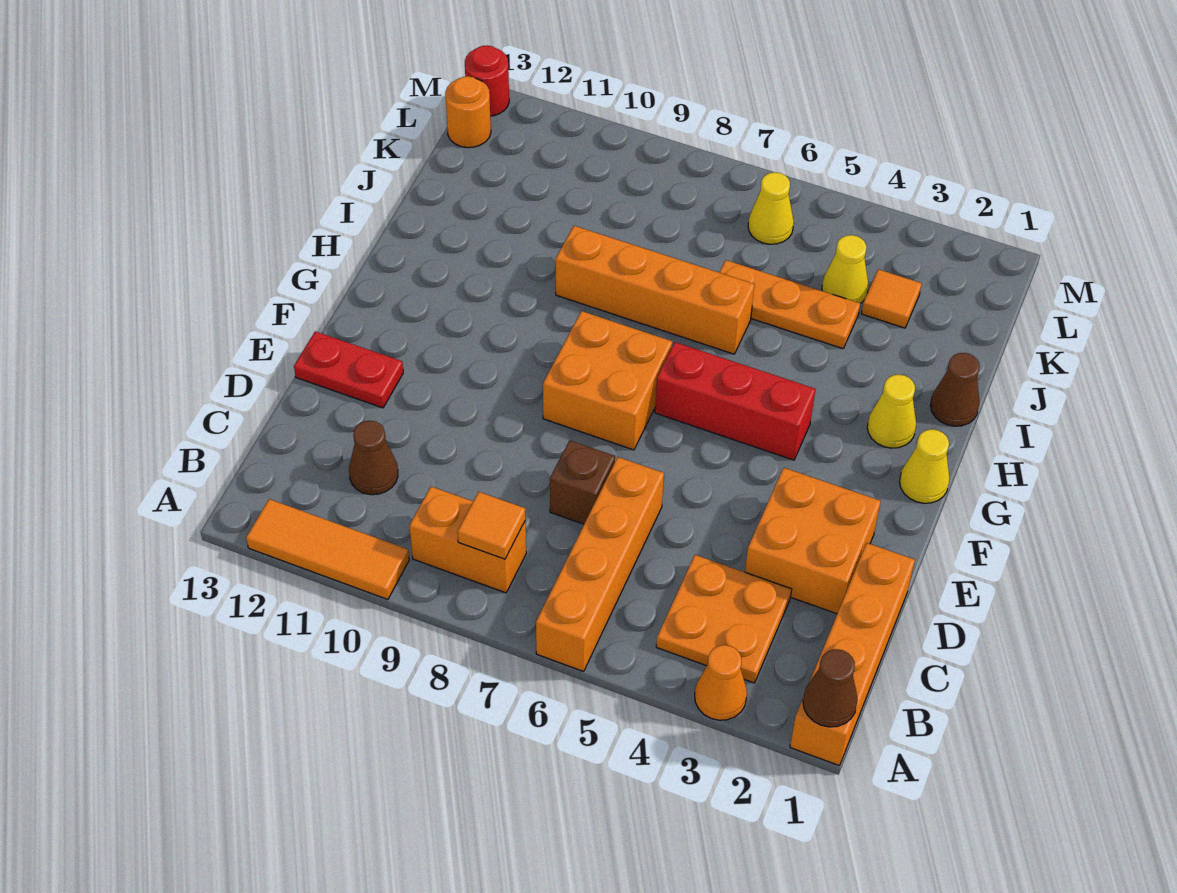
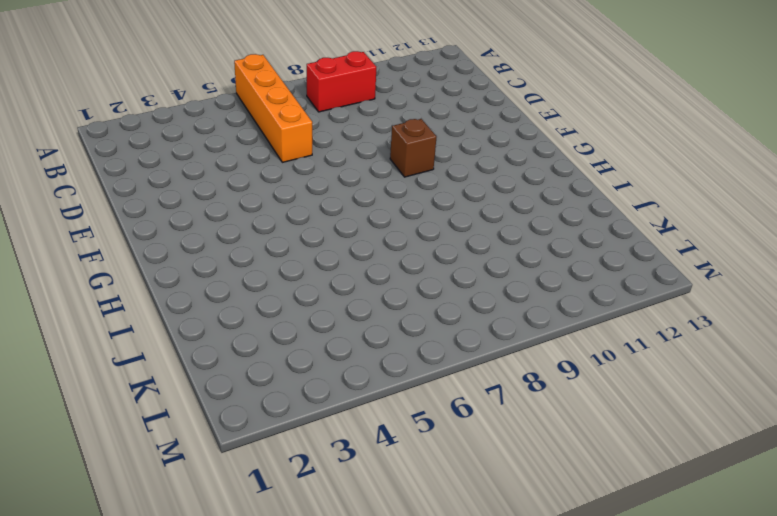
red brick B8:B9 level 1 -> orange brick B8:B9 level 1
brown brick F9 level 1 -> brown brick D7 level 1
none -> orange brick A1:D1 level 1
none -> orange cone A3 level 1
none -> orange tile A10:A12 level 1

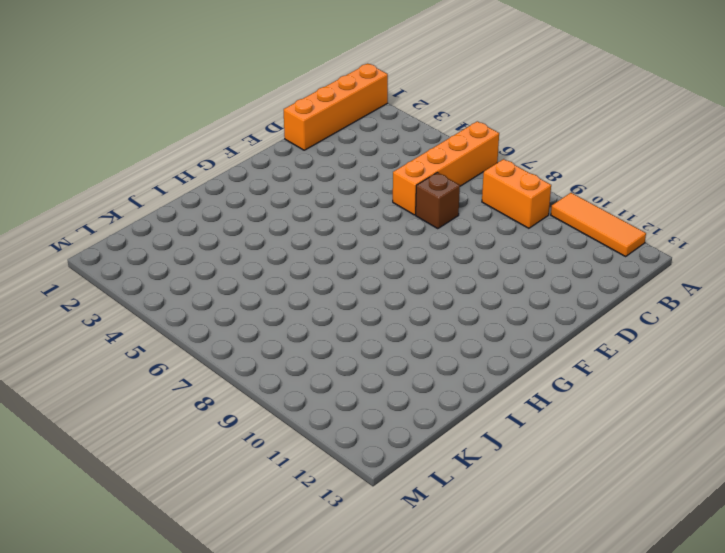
none -> orange cone A3 level 1
none -> orange plate B3:C4 level 1
none -> brown cone C11 level 1

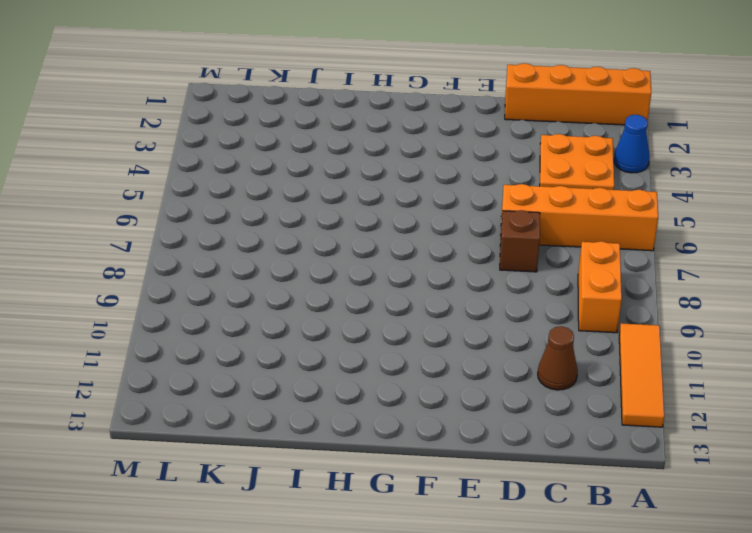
blue cone A3 level 1 -> orange cone A3 level 1
none -> orange brick D2:E3 level 1
none -> red plate E12:E13 level 1
none -> orange brick F7:G8 level 1

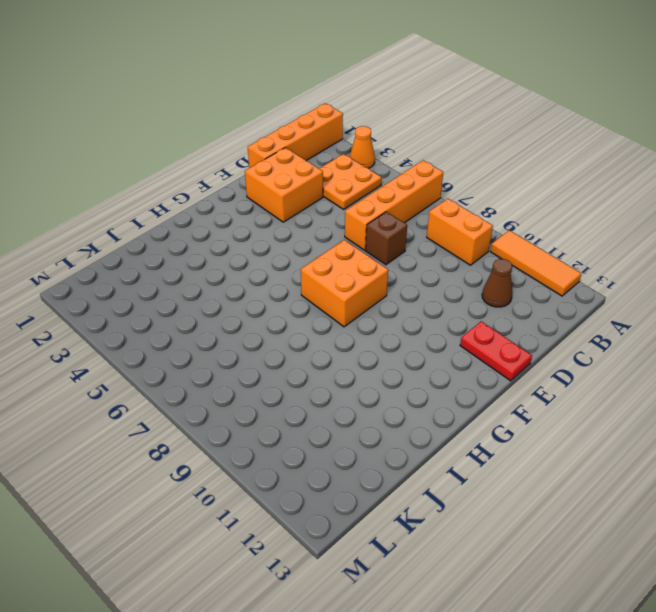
none -> yellow cone G1 level 1
none -> red brick G4:G6 level 1
none -> yellow cone H2 level 1

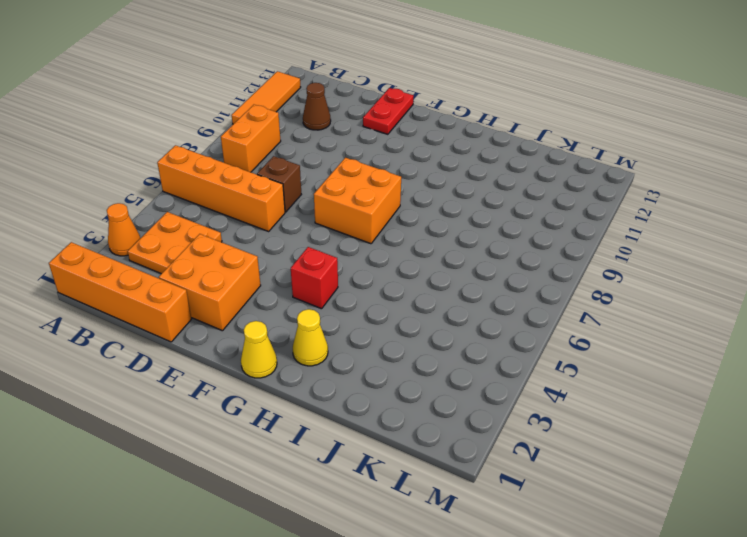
red brick G4 level 1 -> red brick G4:G6 level 1
none -> brown cone I1 level 1
none -> orange brick I6:I9 level 1
none -> orange plate J4:J6 level 1

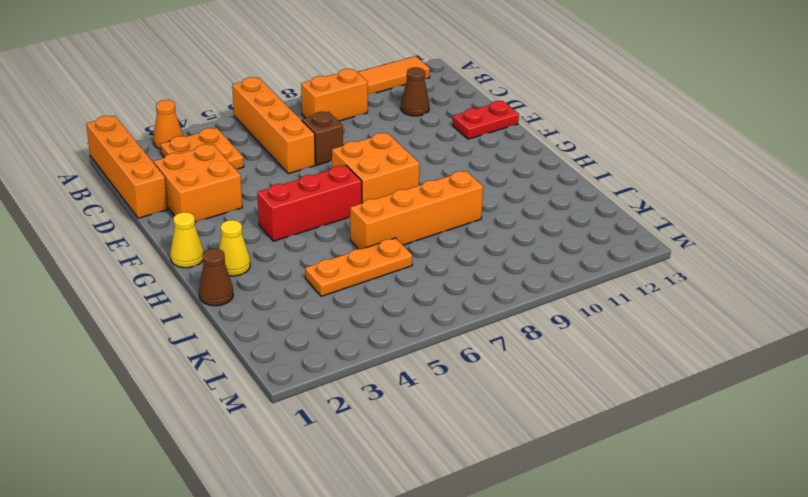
none -> orange tile K3 level 1
none -> yellow cone K4 level 1
none -> yellow cone L6 level 1

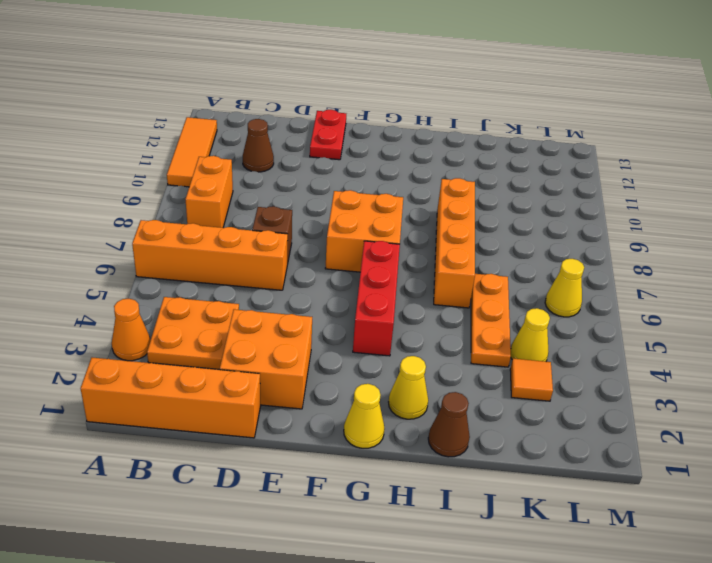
none -> orange round brick L13 level 1
none -> red round brick M13 level 1
none -> brown cone A1 level 2

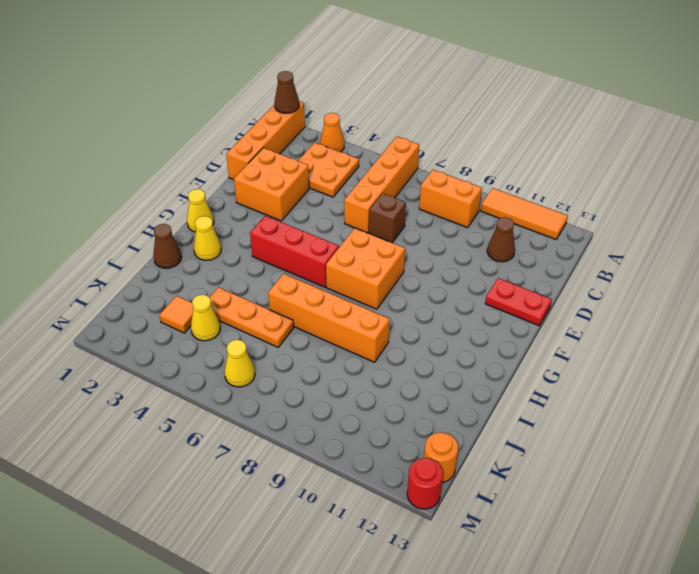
none -> orange tile B8 level 2

